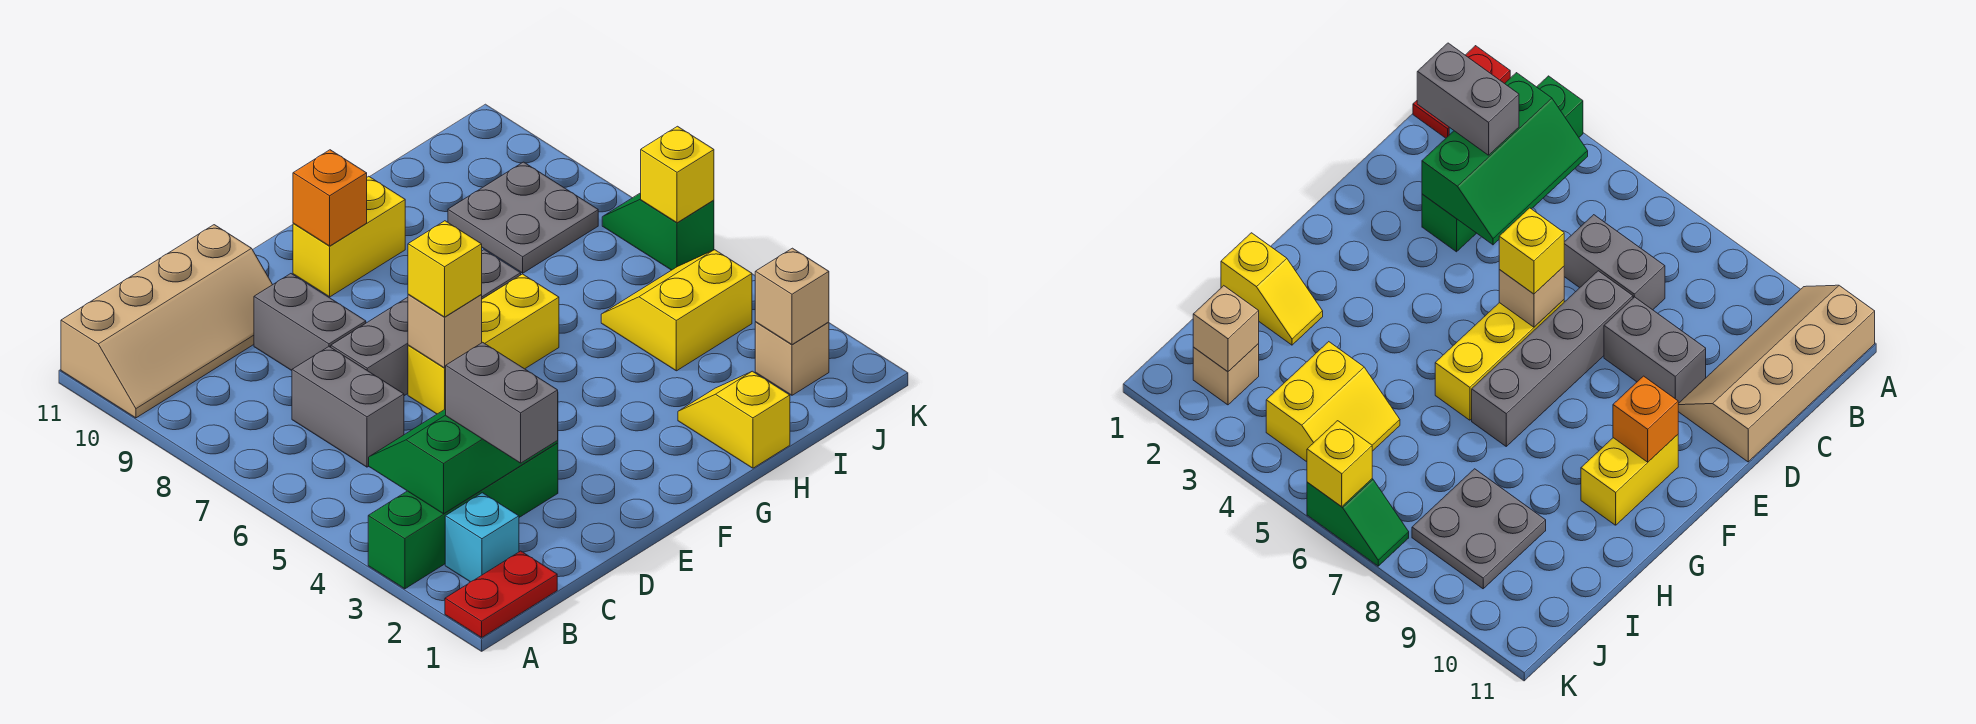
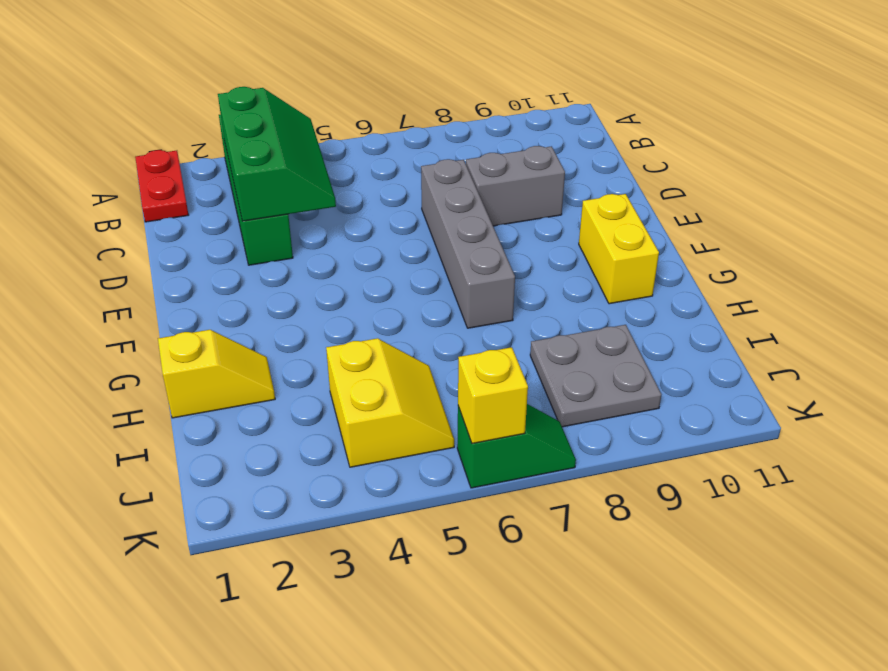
none -> tan slope A10:D11 level 1 top 11
none -> cyan brick B2 level 1
none -> grey brick C6:C7 level 1

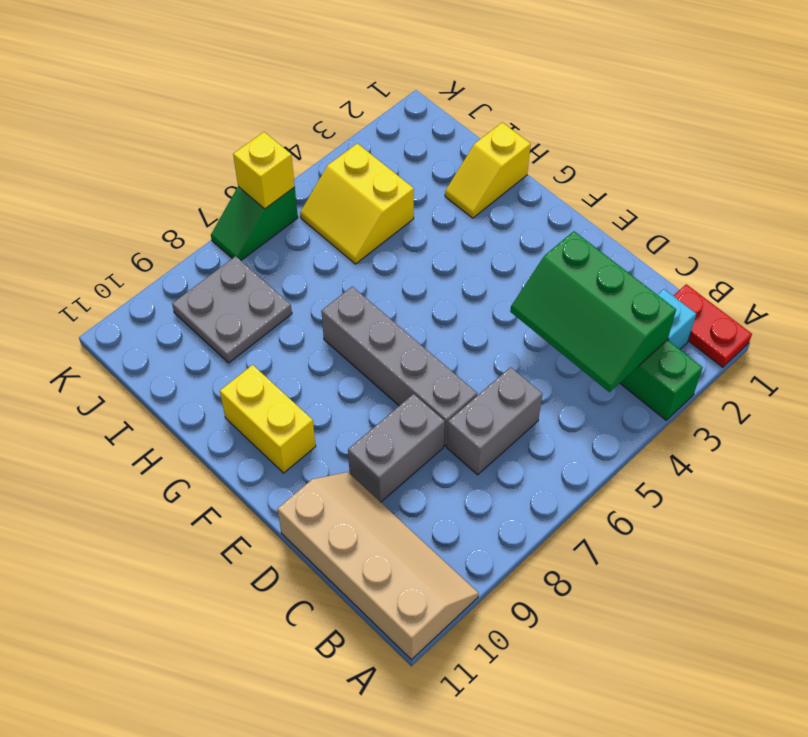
none -> yellow brick E6:G6 level 1
none -> tan brick J2 level 1
none -> tan brick E6 level 2

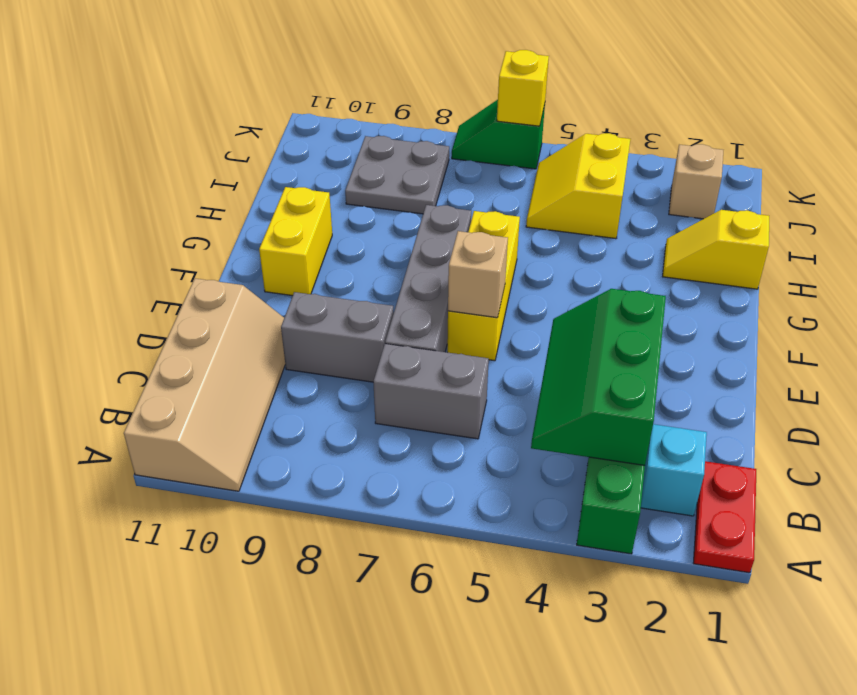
none -> orange brick F10 level 2
none -> tan brick J2 level 2
none -> grey brick C2:C3 level 3

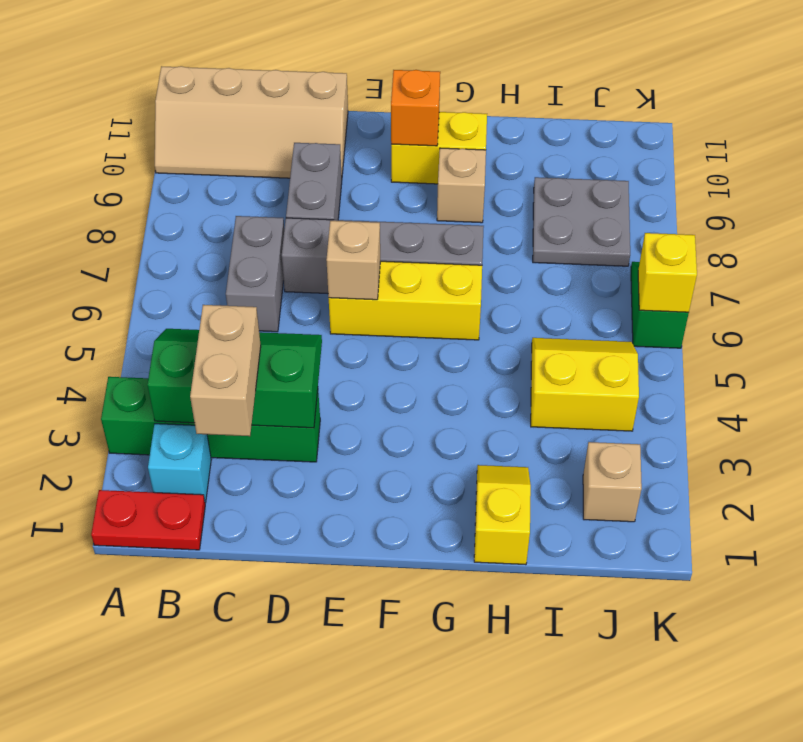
tan brick C2:C3 level 3 -> grey brick C2:C3 level 3
tan brick G9 level 1 -> tan brick J2 level 2
none -> yellow brick E6 level 3

